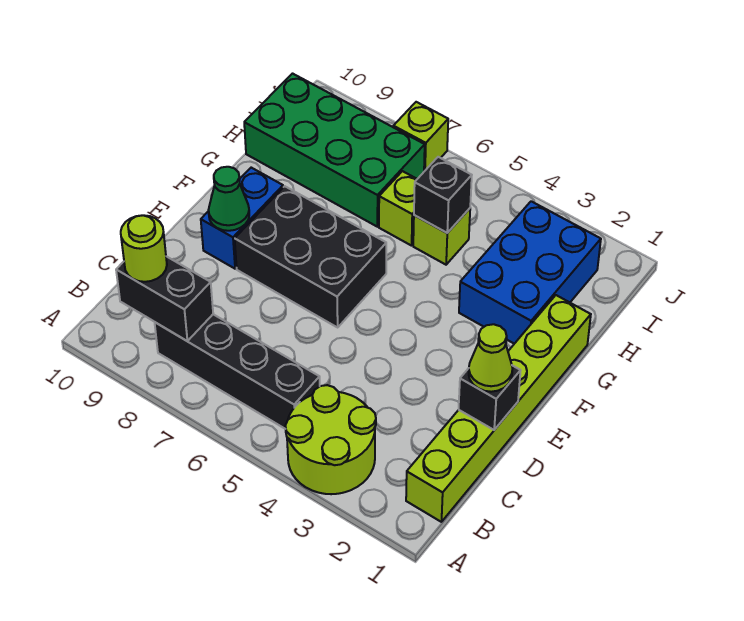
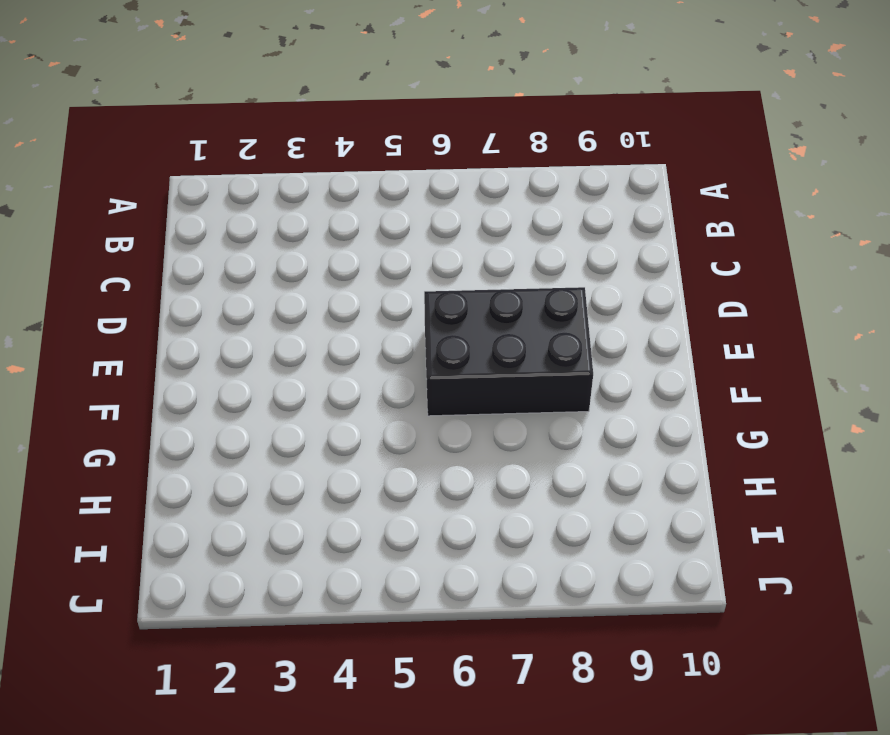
none -> lime round brick A3:B4 level 1
none -> lime brick B1:G1 level 1
none -> black brick B5:B8 level 1

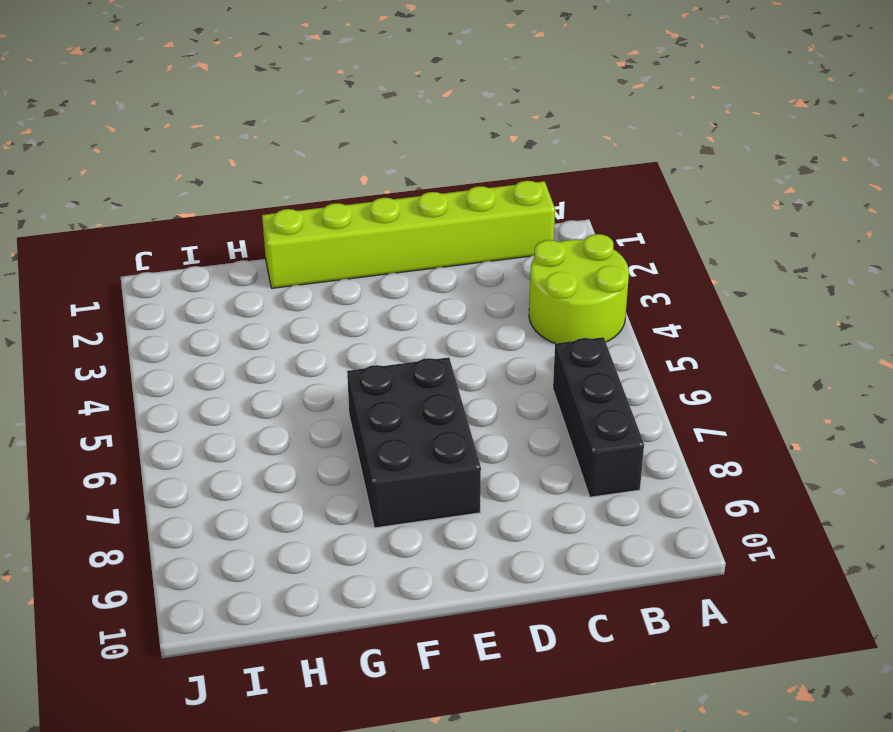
black brick B6:B8 level 1 -> black brick B5:B8 level 1
none -> blue brick E9:F9 level 1
none -> blue brick G2:I3 level 1
none -> lime brick H5 level 1

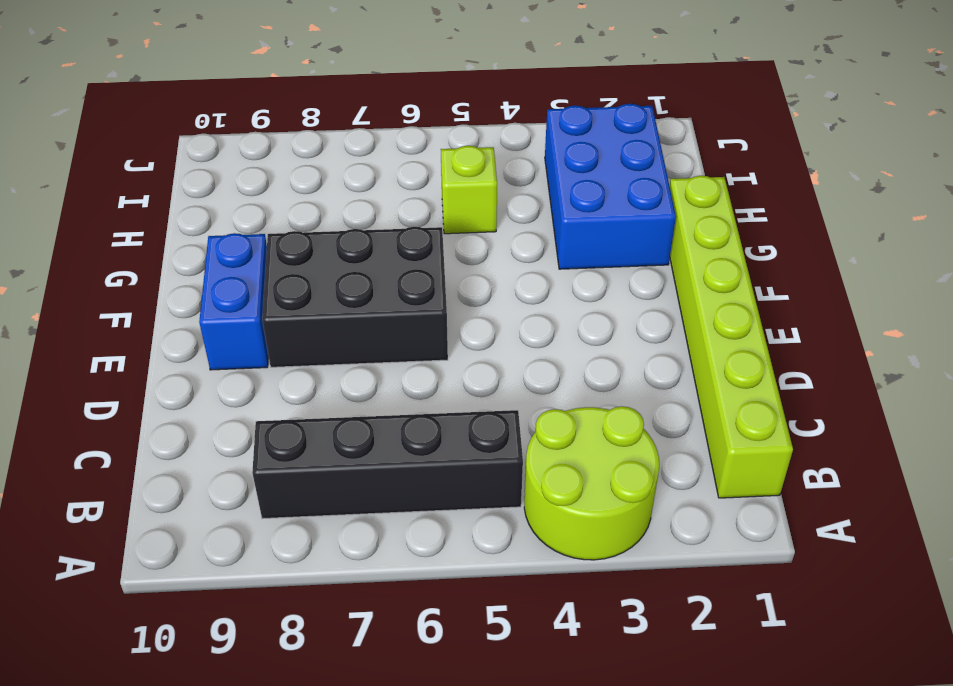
none -> lime brick H6 level 1
none -> green brick H7:I10 level 1
none -> lime brick J7 level 1

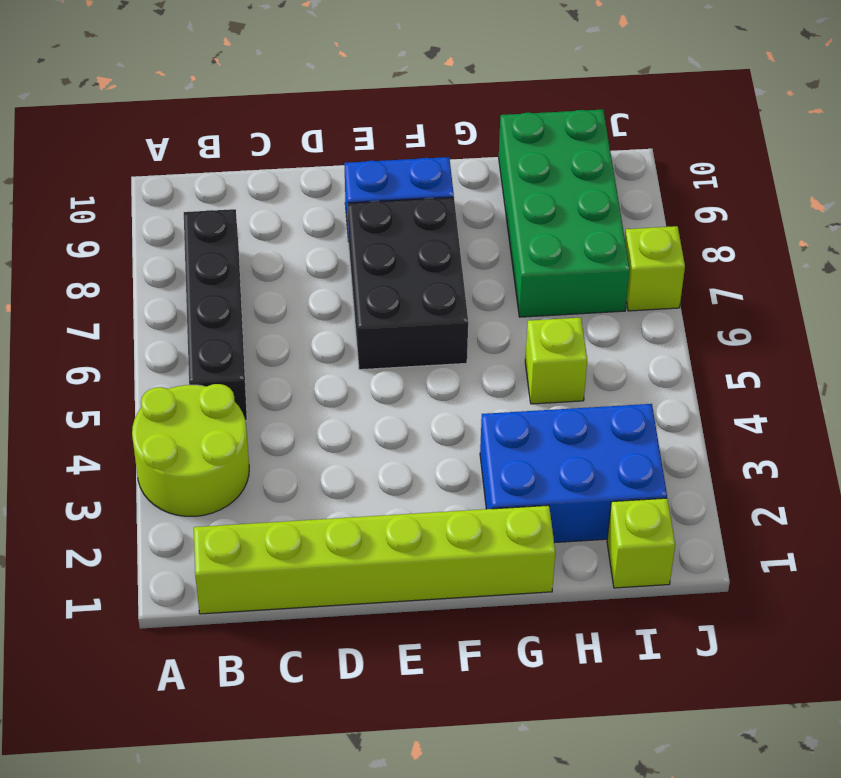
lime brick I1 level 1 -> lime brick H6 level 1
none -> black brick B8:B9 level 2
none -> black brick D1 level 2
none -> green cone E9 level 2

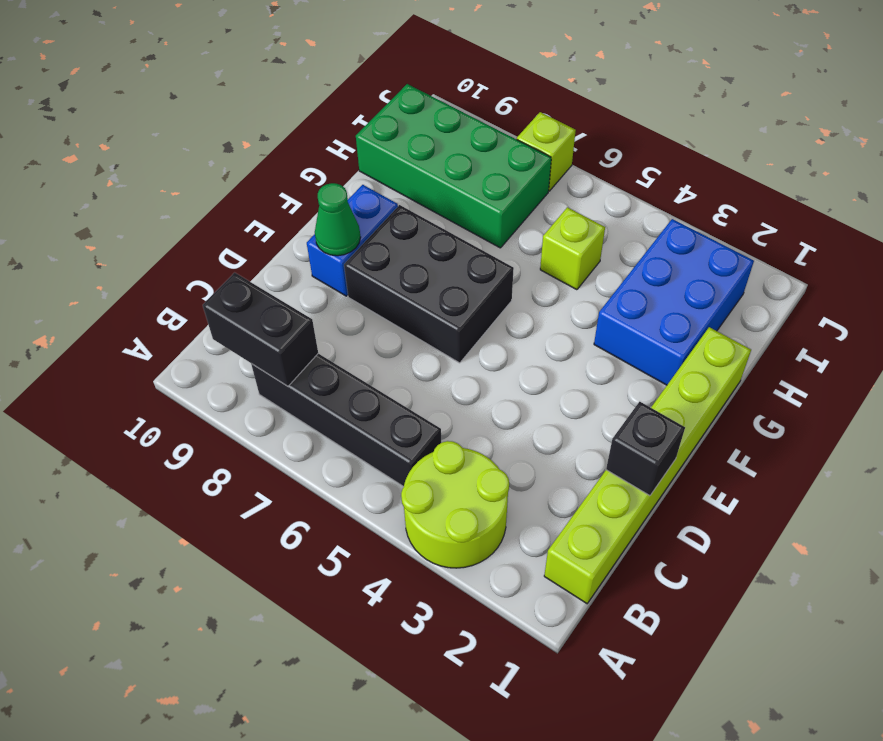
none -> lime brick H6 level 1
none -> black brick H5 level 2
none -> lime round brick B9 level 3

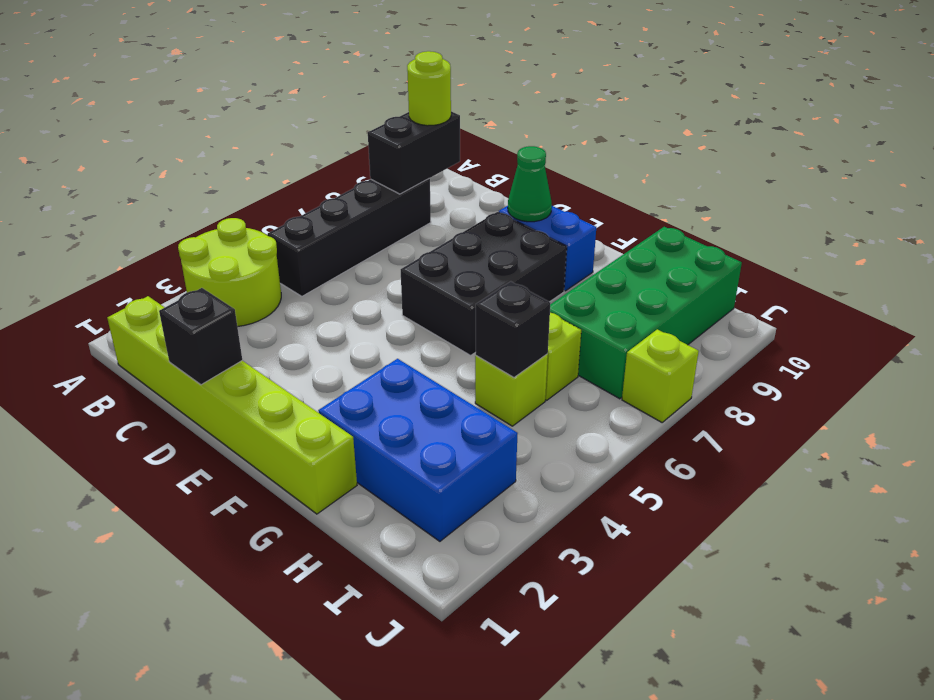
none -> lime cone D1 level 3

